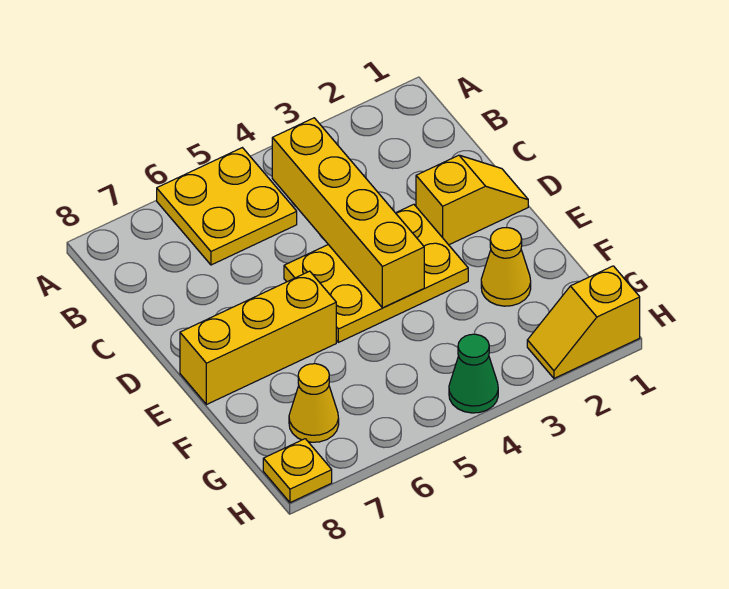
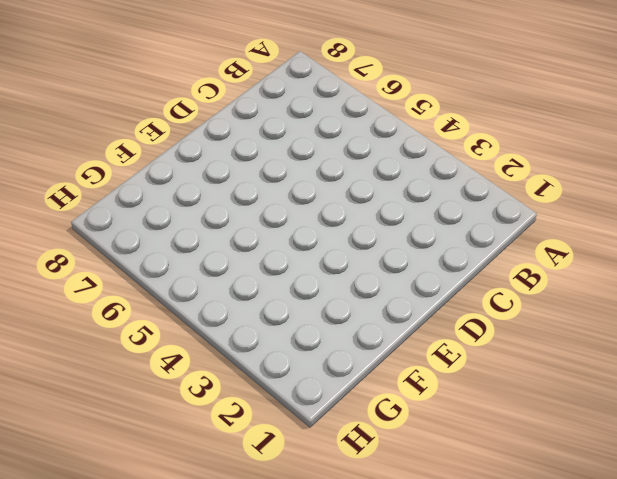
none -> yellow plate A5:B6 level 1
none -> yellow slope D1:D2 level 1 top 2

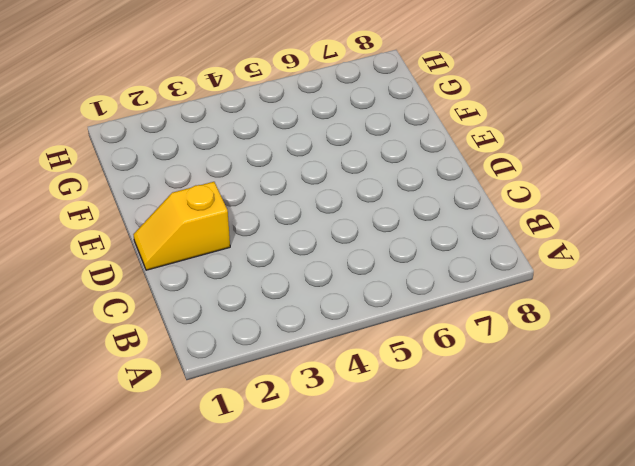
none -> yellow plate A5:B6 level 1
none -> yellow plate D3:E5 level 1

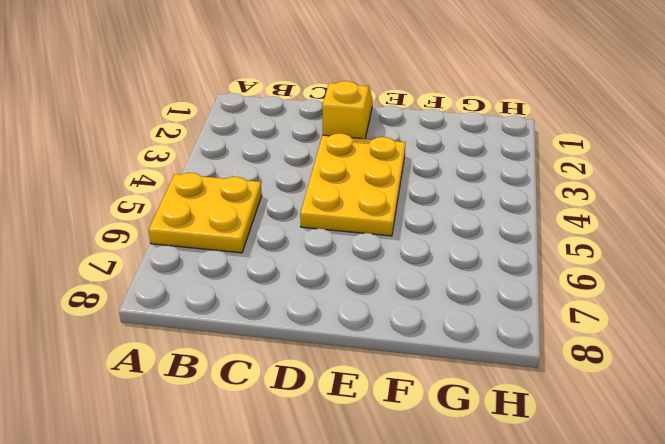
none -> yellow brick E6:E8 level 1
none -> yellow cone F2 level 1

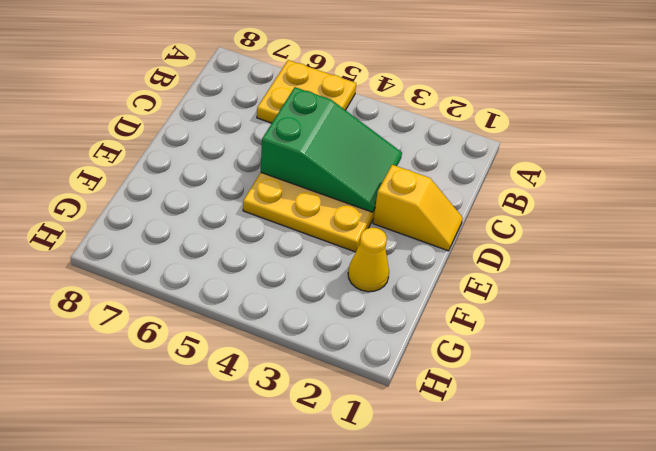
green slope C3:D5 level 2 top 5 -> yellow brick B4:E4 level 2
none -> yellow brick E6:E8 level 1
none -> yellow cone G7 level 1

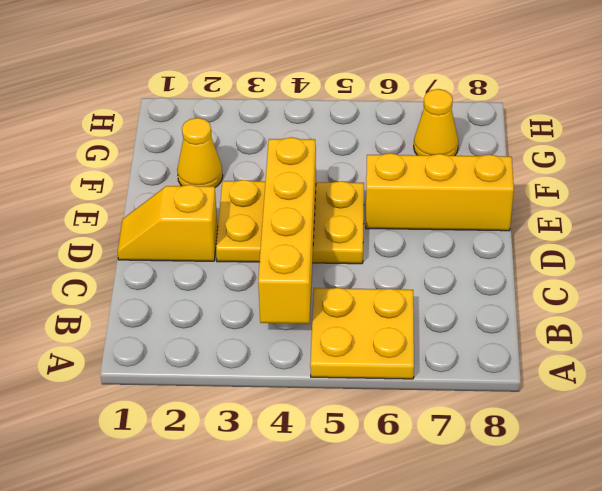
none -> yellow slope H1:H2 level 1 top 1
none -> green cone H4 level 1

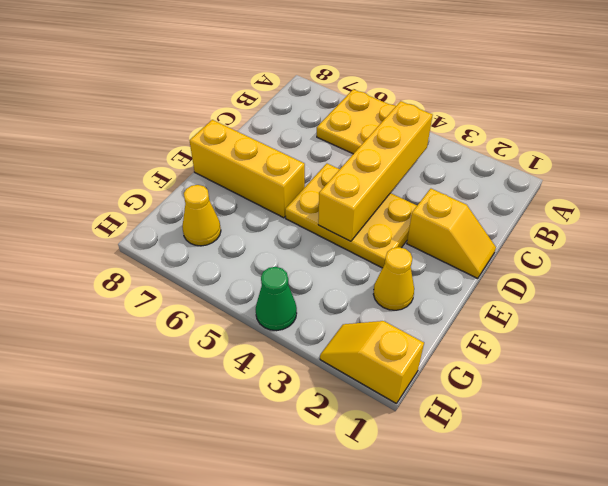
none -> yellow plate H8 level 1

